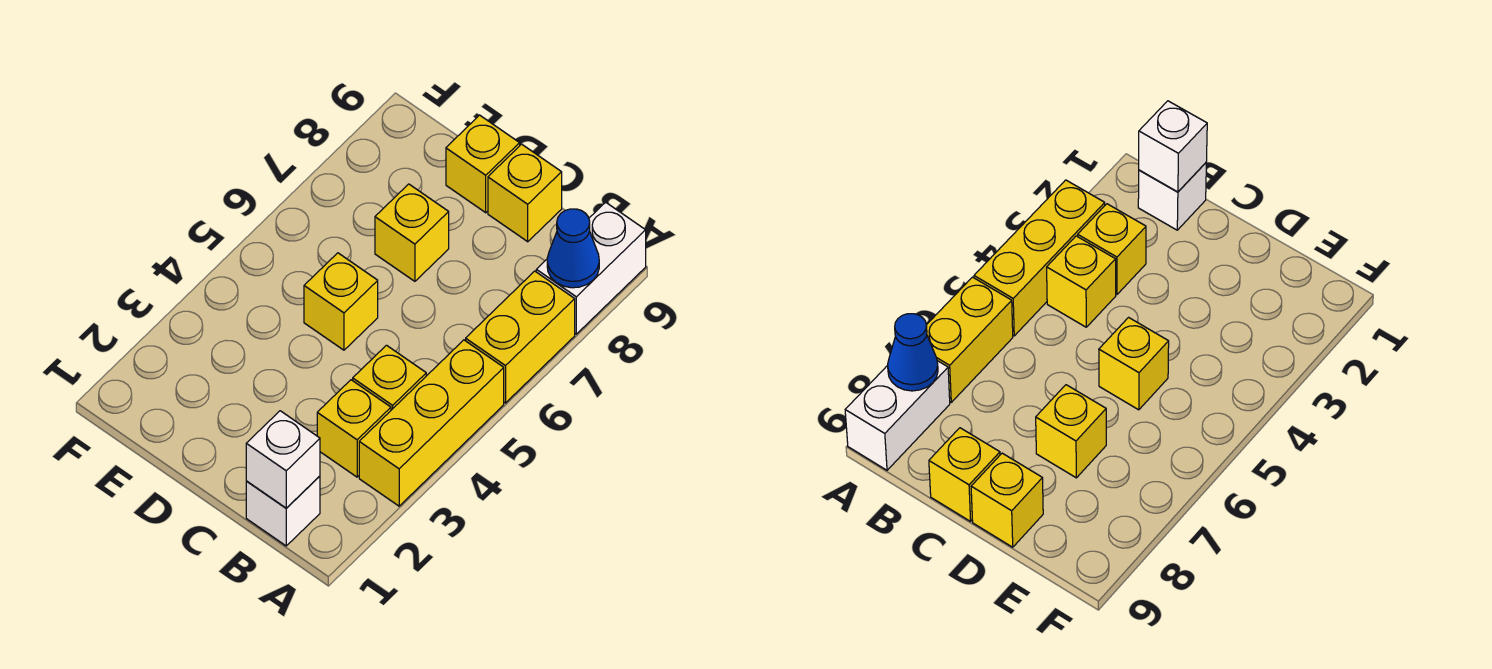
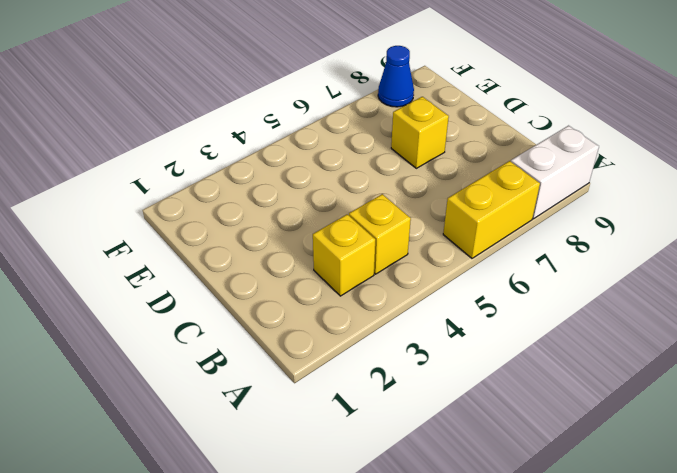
blue cone F8 level 1 -> blue cone A8 level 2
none -> yellow brick A3:A5 level 1
none -> white brick B1 level 1
none -> yellow brick C9 level 1

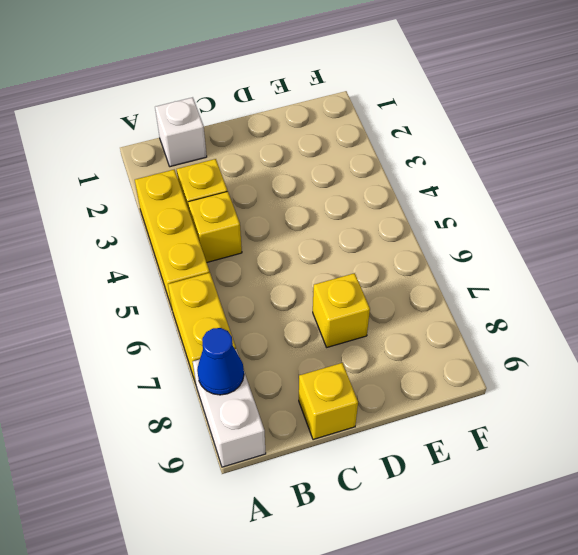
none -> yellow brick D5 level 1
none -> yellow brick D9 level 1
none -> white brick B1 level 2

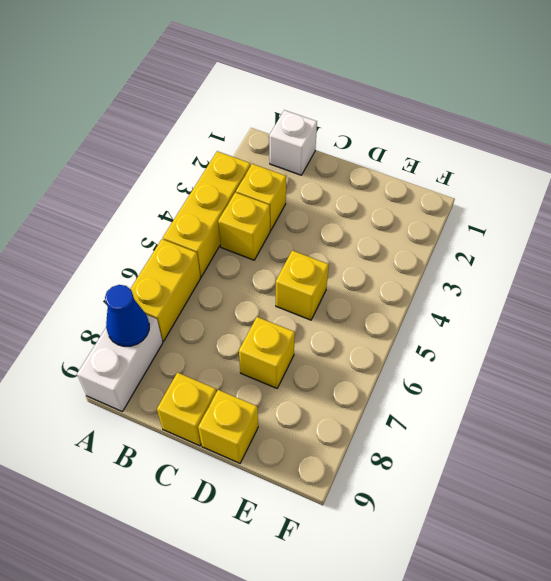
none -> white brick B1 level 2

